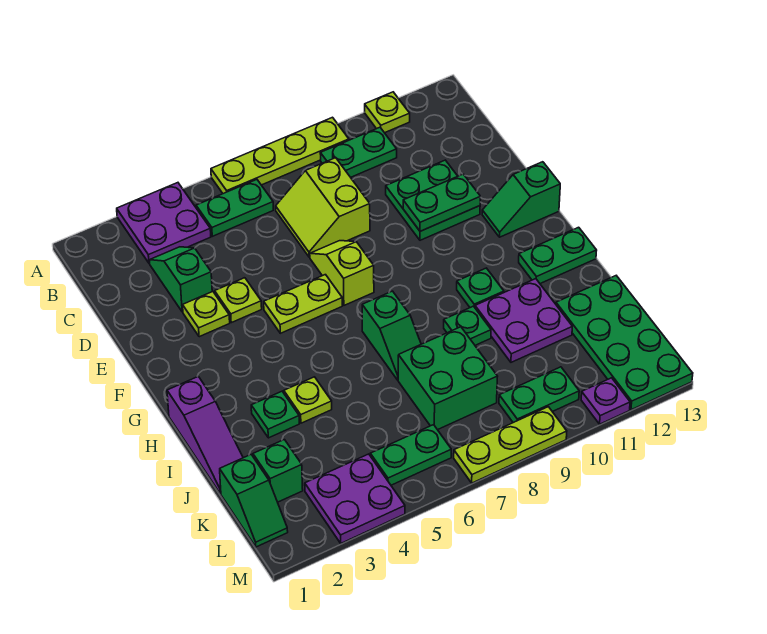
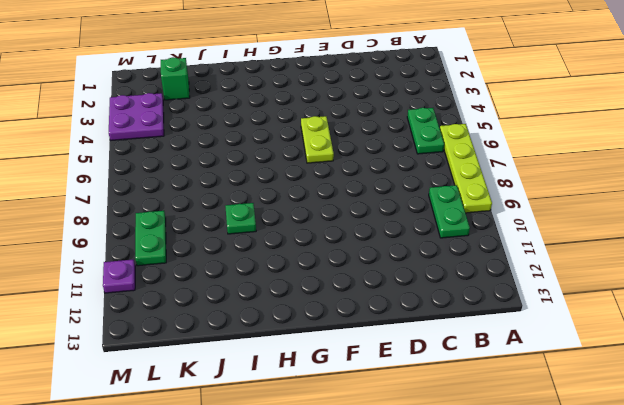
none -> purple plate A3:B4 level 1
none -> lime plate A11 level 1
none -> green slope C3:D3 level 1 top D
none -> lime slope C7:D8 level 1 top 8

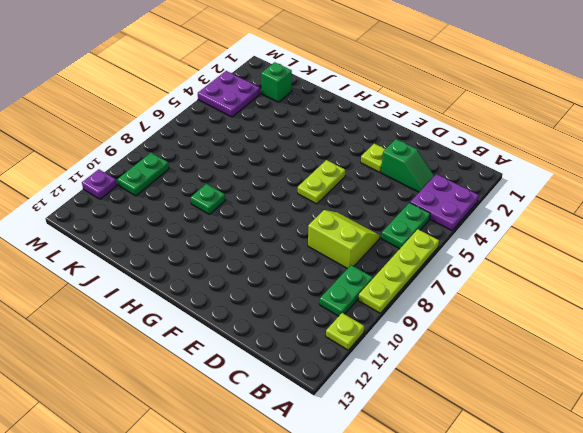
none -> green plate D10:E11 level 1
none -> lime plate E4 level 1
none -> lime slope E7:F7 level 1 top F
none -> green slope F12:F13 level 1 top 13

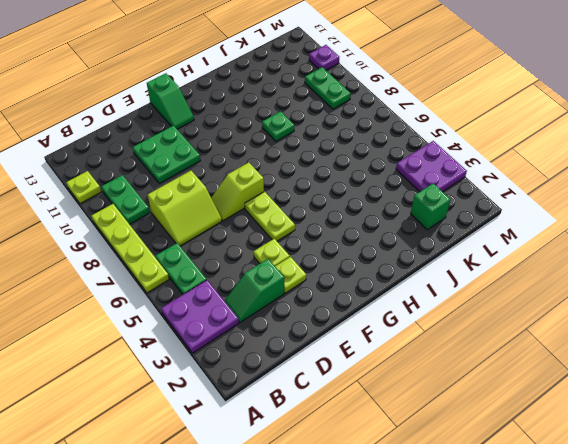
none -> purple slope H1:J1 level 1 top H
none -> green slope H7:I7 level 1 top H
none -> green plate H10 level 1
none -> green plate H12:H13 level 1

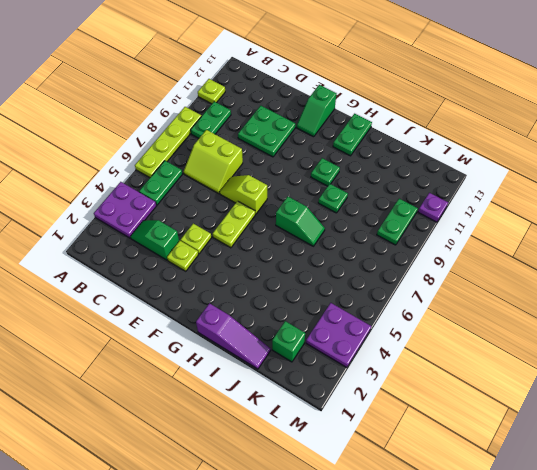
none -> green plate I3 level 1
none -> lime plate I4 level 1
none -> purple plate I10:J11 level 1
none -> green brick J7:K8 level 1

